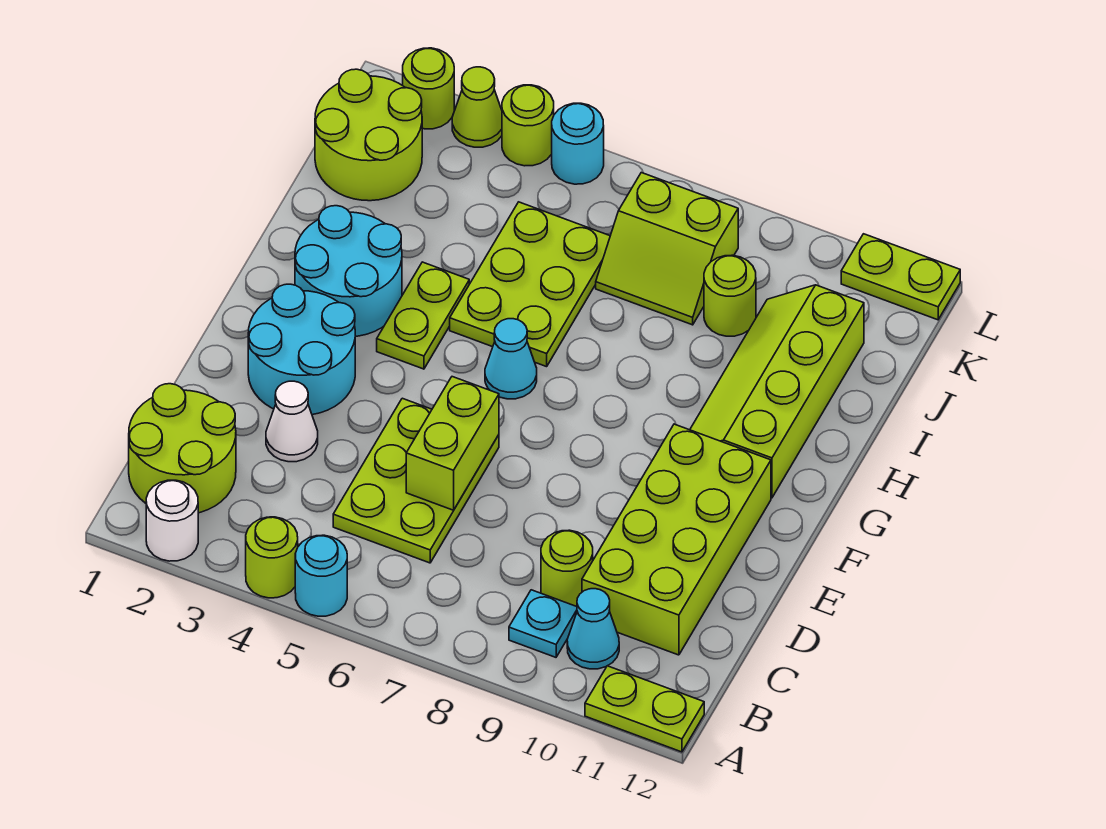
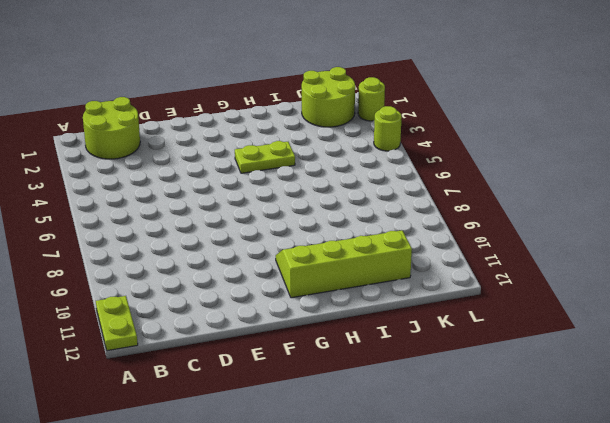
none -> white round brick A2 level 1
none -> lime round brick A4 level 1
none -> cyan round brick A5 level 1

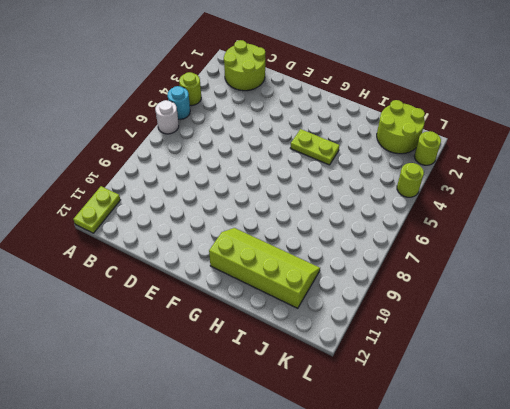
white round brick A6 level 1 -> white round brick A2 level 1
none -> cyan plate B9 level 1
none -> cyan cone B10 level 1
none -> lime plate C5:E6 level 1

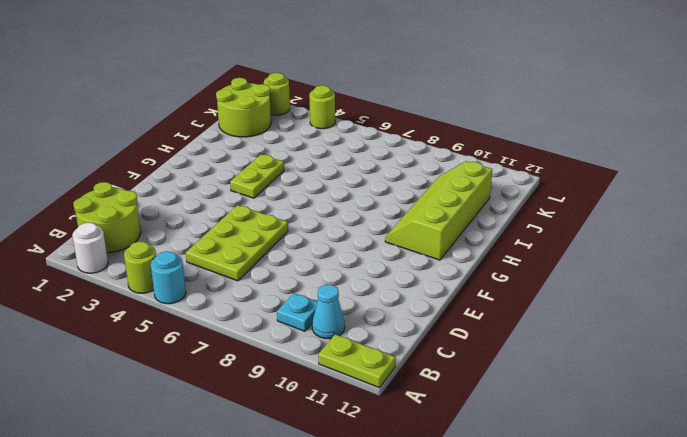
none -> lime round brick C9 level 1
none -> lime brick C10:F11 level 1
none -> white cone D3 level 1

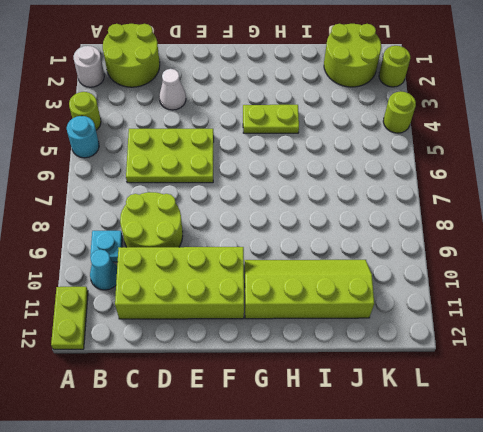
lime round brick C8:D9 level 1 -> lime round brick C9 level 1
none -> cyan round brick E2:F3 level 1
none -> cyan round brick G2:H3 level 1
none -> cyan cone G6 level 1

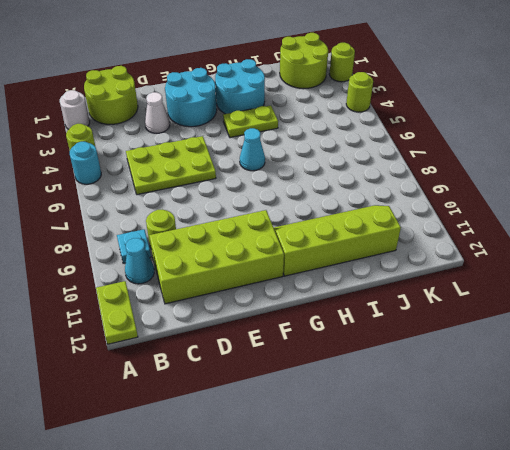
none -> lime plate H5:J6 level 1
none -> lime slope J7:K8 level 1 top K
none -> lime round brick J9 level 1

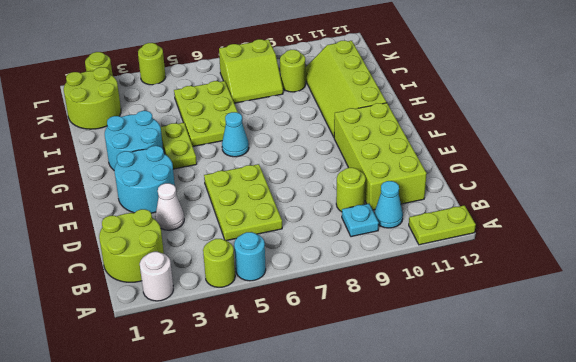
none -> lime cone L3 level 1
none -> cyan round brick L5 level 1
none -> lime plate L11:L12 level 1

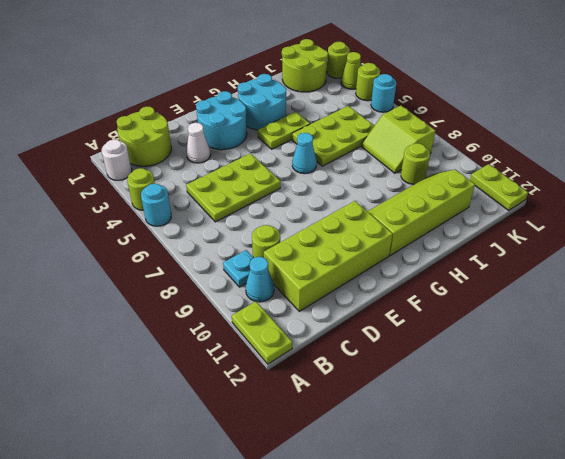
none -> lime brick D6:E6 level 2

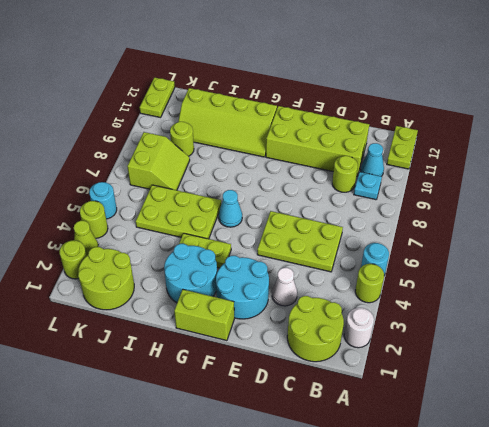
lime brick F1:G1 level 1 -> lime brick D6:E6 level 2

